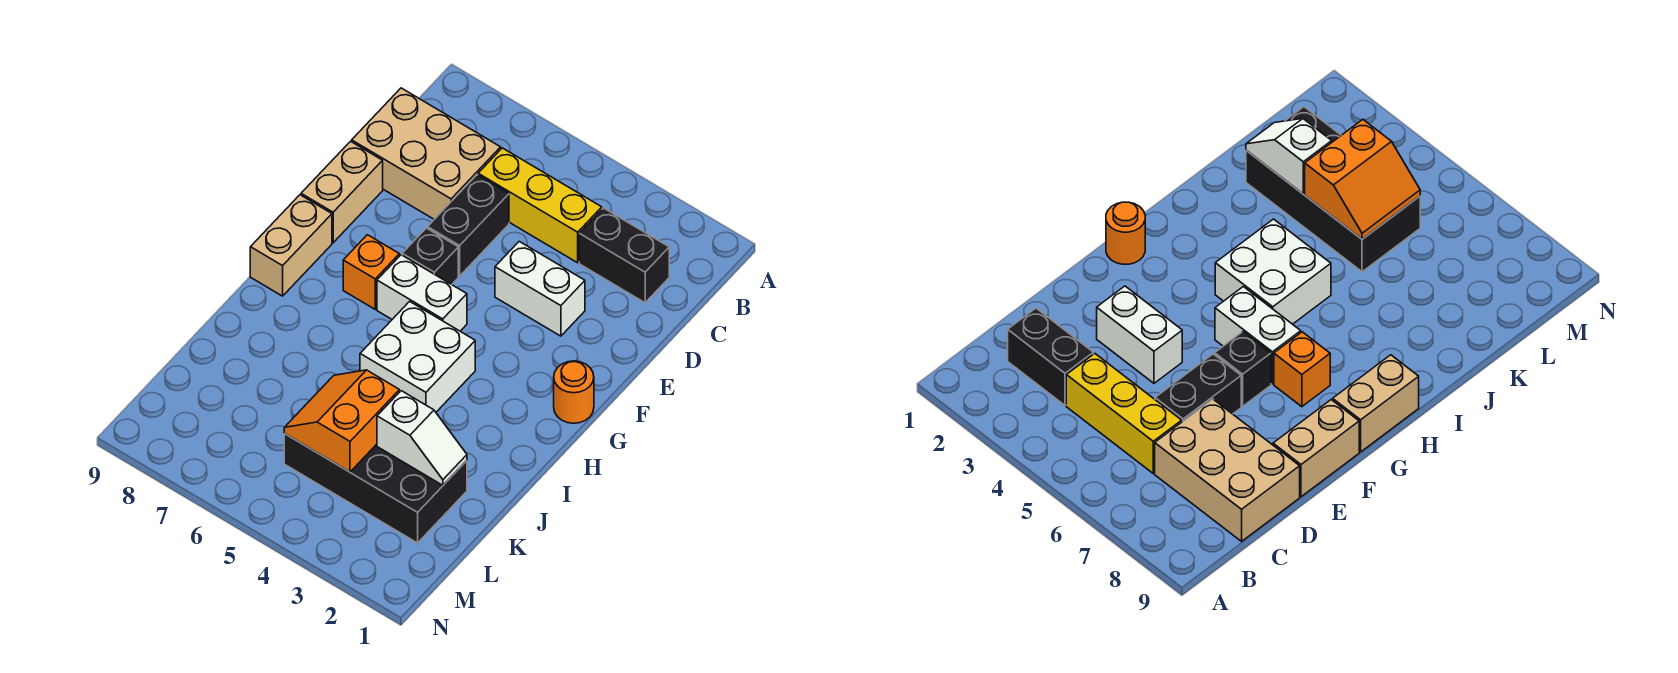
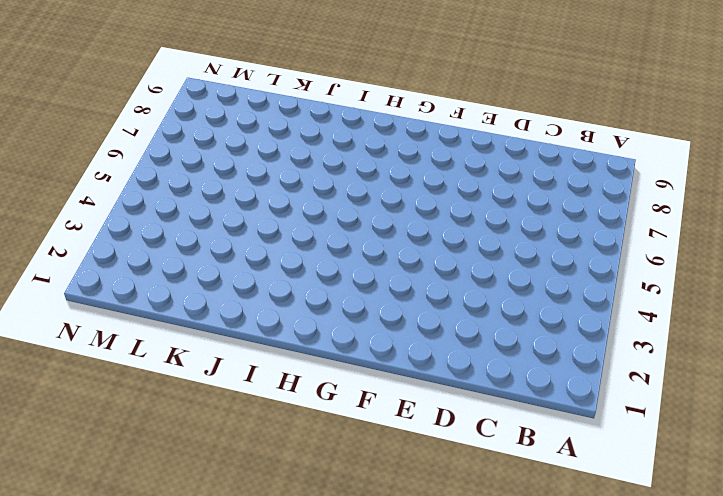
none -> black brick C2:C3 level 1
none -> yellow brick C4:C6 level 1
none -> tan brick C7:D9 level 1

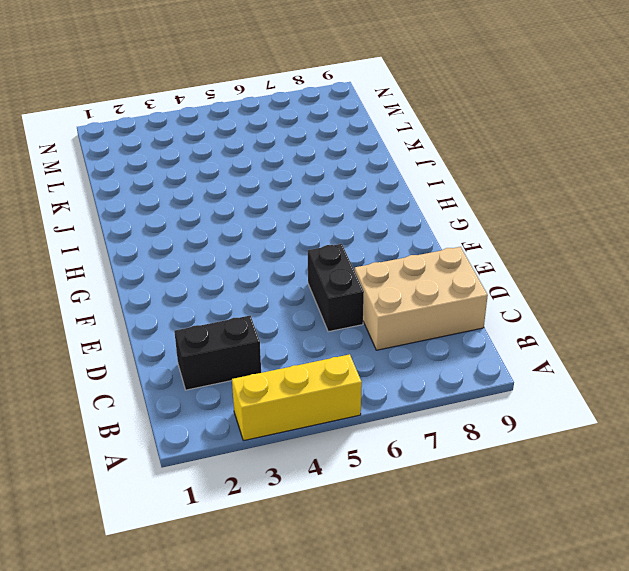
yellow brick A3:A5 level 1 -> yellow brick C4:C6 level 1
none -> white brick E3:E4 level 1
none -> tan brick E9:F9 level 1
none -> black brick F6 level 1

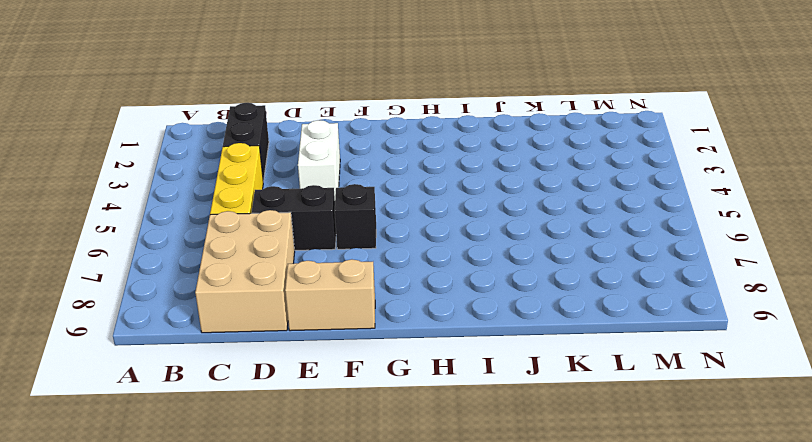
none -> orange round brick G1 level 1
none -> white brick G5:G6 level 1
none -> orange brick G7 level 1

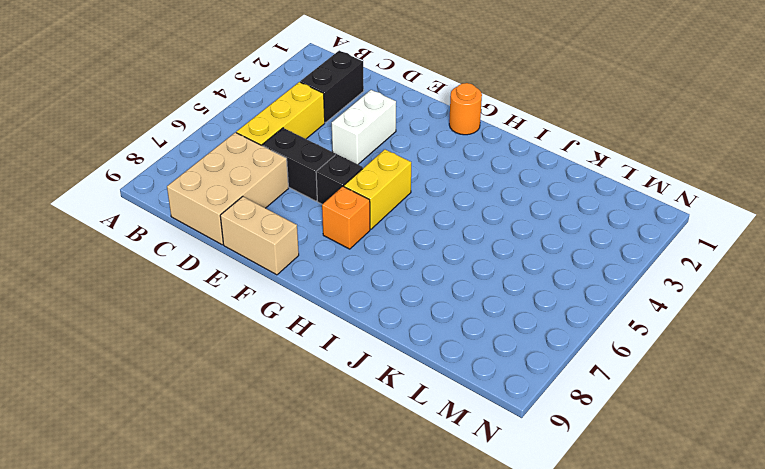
yellow brick G5:G6 level 1 -> white brick G5:G6 level 1
none -> tan brick G9:H9 level 1
none -> white brick H4:I5 level 1
none -> black brick K2:L5 level 1

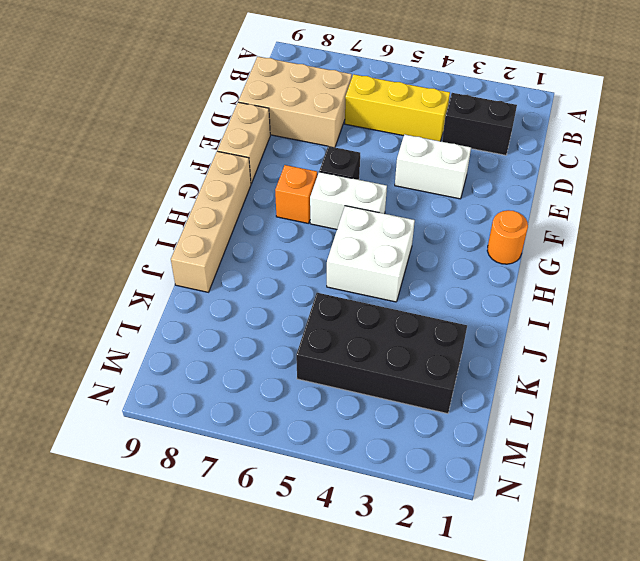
tan brick G9:J9 level 1 -> tan brick G9:H9 level 1
none -> black brick D6:E6 level 1
none -> white slope K2:K3 level 2 top 3
none -> orange slope K4:L5 level 2 top 4

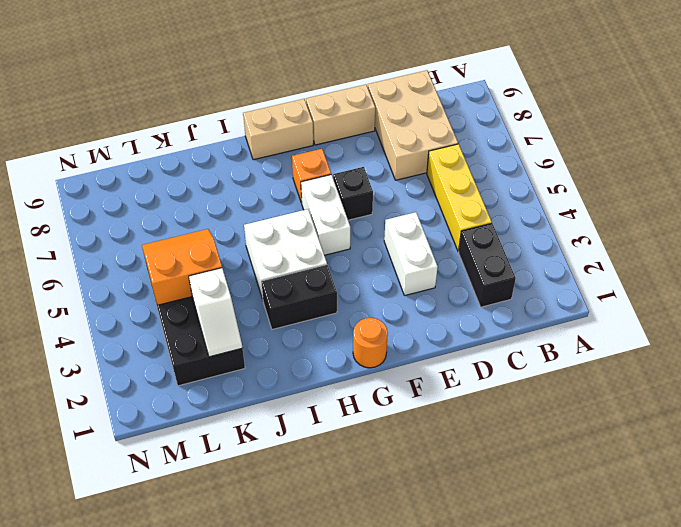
black brick H3:I3 level 1 -> black brick D6:E6 level 1

